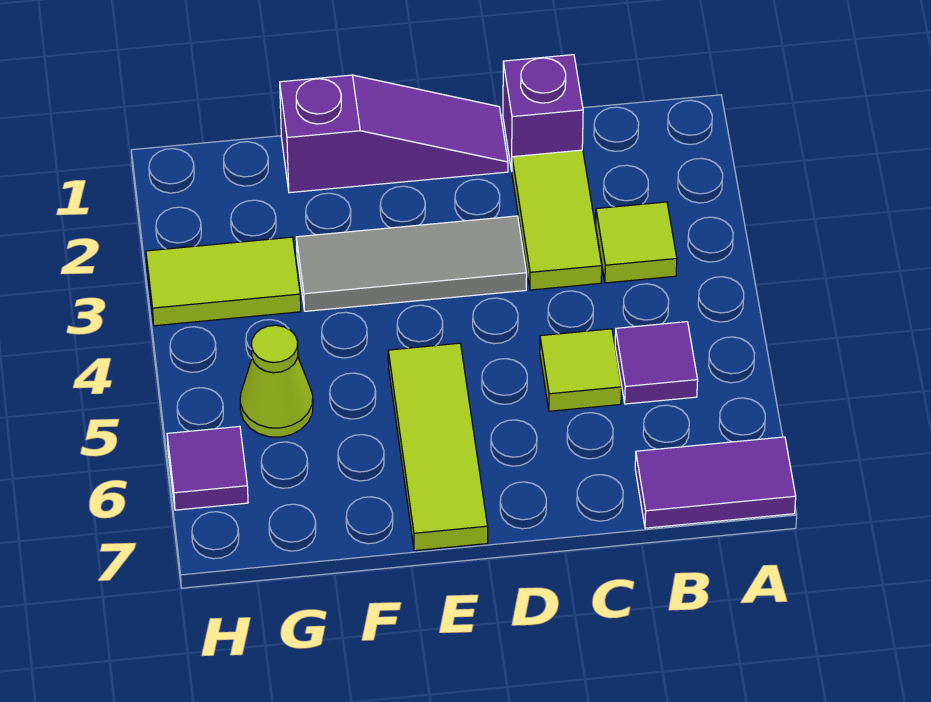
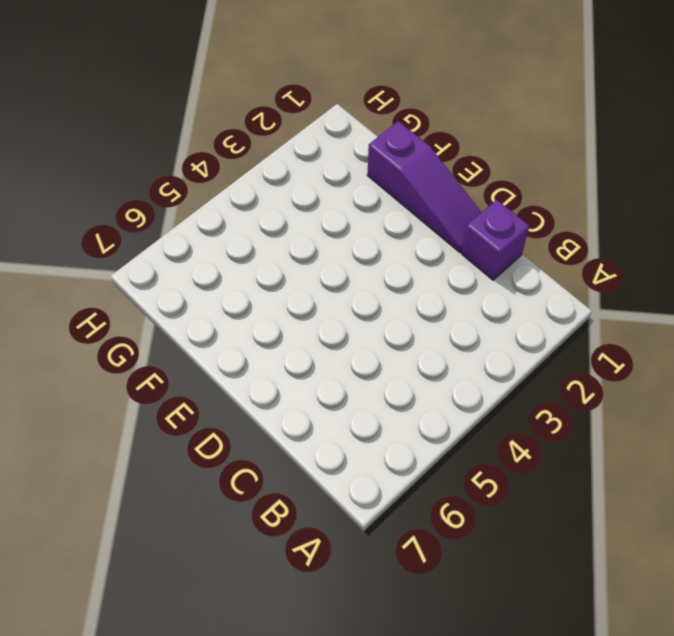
none -> purple tile A7:B7 level 1
none -> lime tile B3 level 1
none -> purple tile B5 level 1

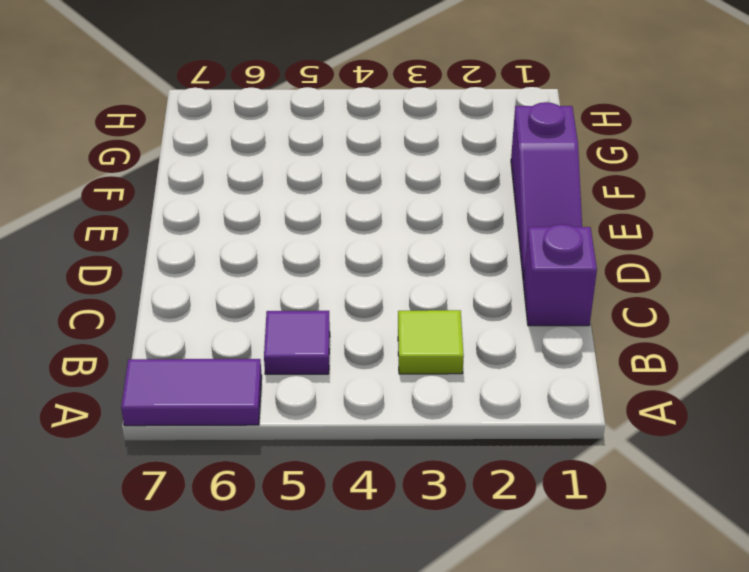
purple tile A6:A7 level 1 -> purple tile A7:B7 level 1
none -> lime tile C2:C3 level 1
none -> lime tile C5 level 1
none -> grey tile D3:F3 level 1

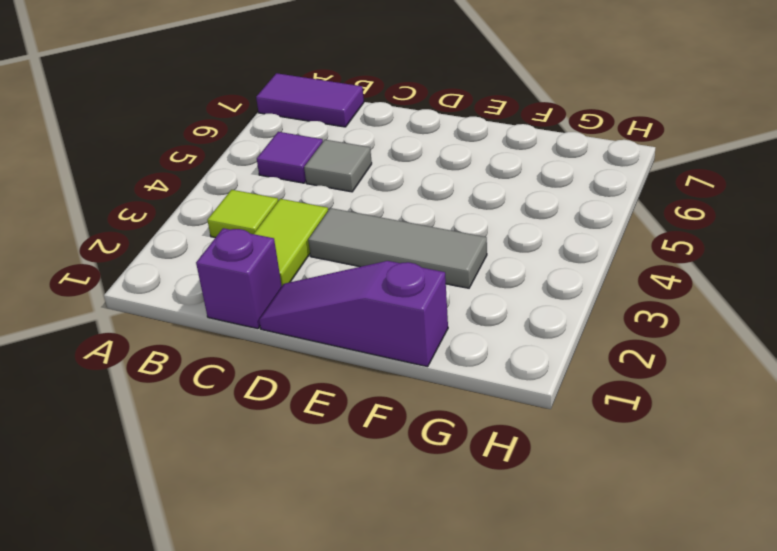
grey tile C5 level 1 -> lime tile C5 level 1
none -> lime tile E5:E7 level 1
none -> lime tile G3:H3 level 1
none -> lime cone G5 level 1

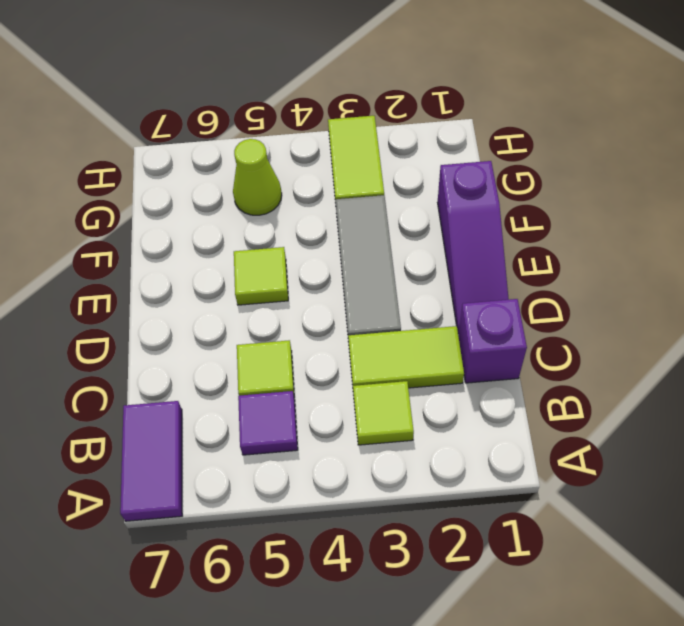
lime tile E5 level 1 -> lime tile E5:E7 level 1
none -> purple tile H6 level 1

